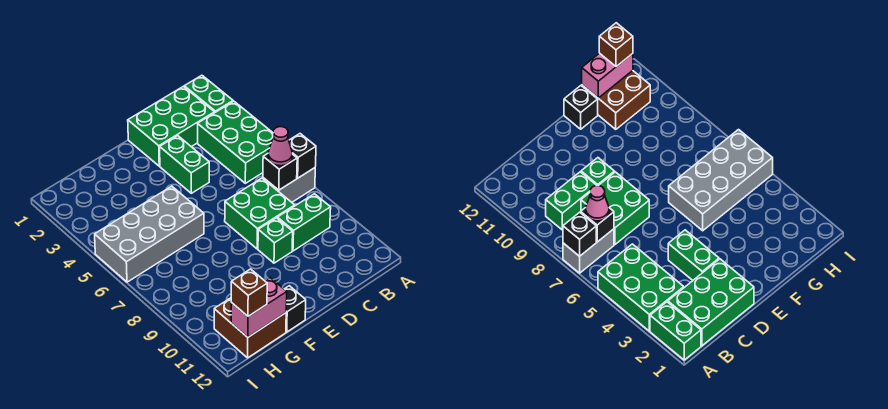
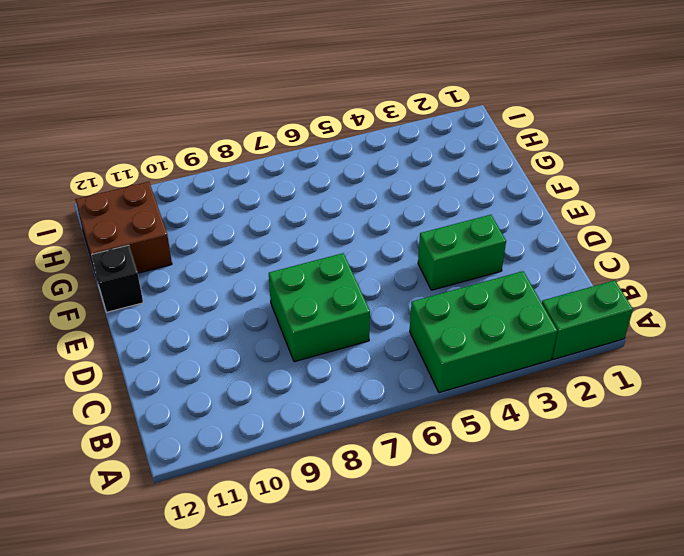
none -> grey brick A7:B7 level 1
none -> green brick B1:D2 level 1
none -> green brick B9:C9 level 1

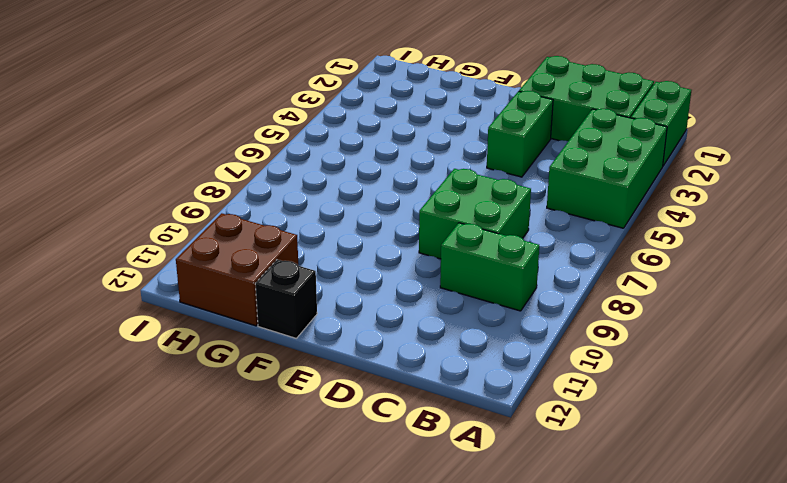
none -> grey brick A7:B7 level 1
none -> green brick D9 level 1
none -> grey brick F5:I6 level 1

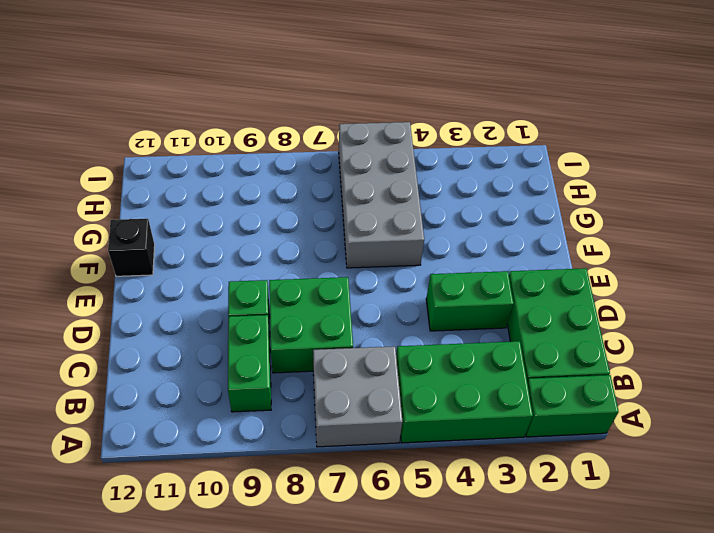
grey brick A6:B7 level 1 -> grey brick A7:B7 level 1
none -> brown brick G11:H12 level 1
none -> black brick A7 level 2
none -> black brick B7 level 2

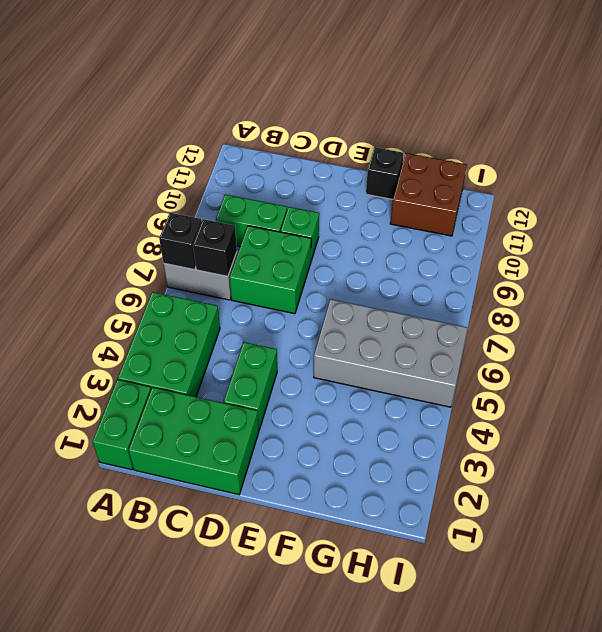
none -> pink brick G12:H12 level 2
none -> pink cone B7 level 3
none -> brown brick H12 level 3

